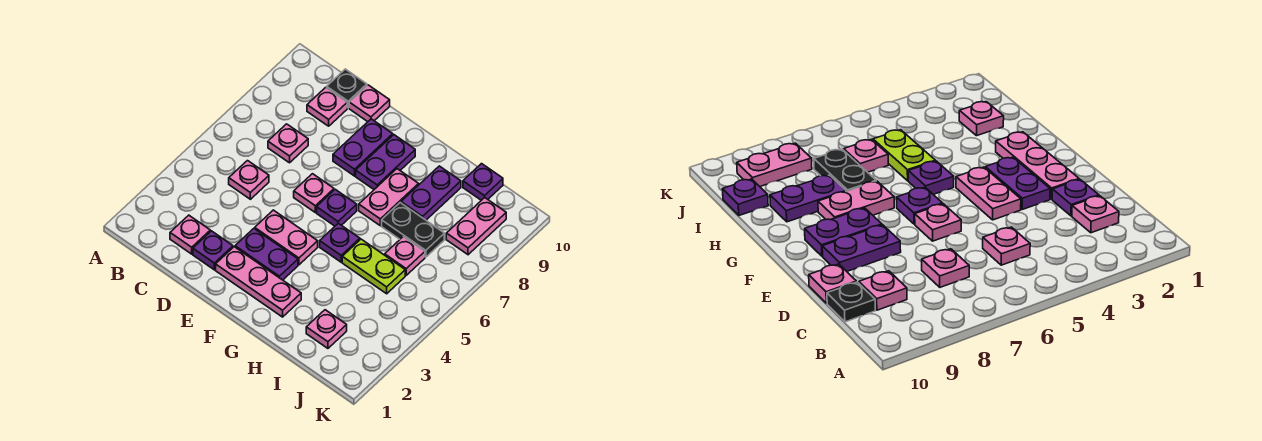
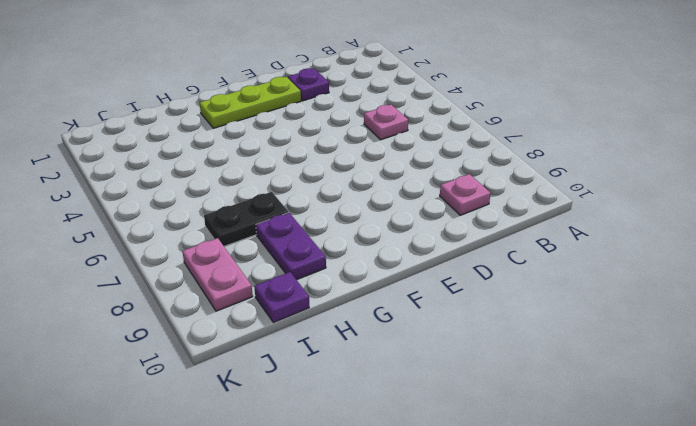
lime plate E2:G2 level 1 -> pink plate E2:G2 level 1
none -> pink plate C2 level 1
none -> pink plate C7 level 1
none -> black plate C10 level 1

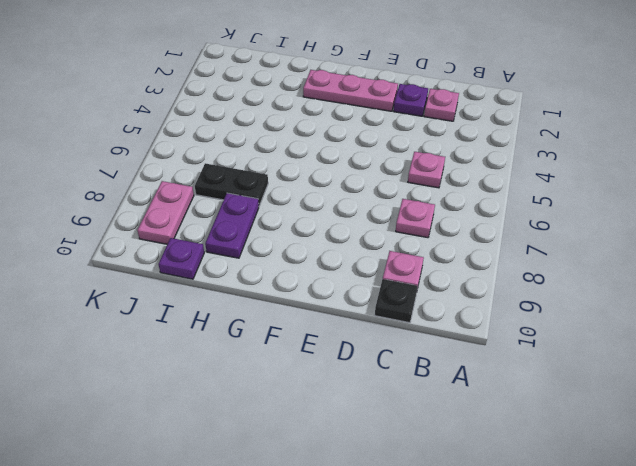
none -> pink plate D10 level 1
none -> purple plate E3:F3 level 1
none -> pink plate E4:F4 level 1

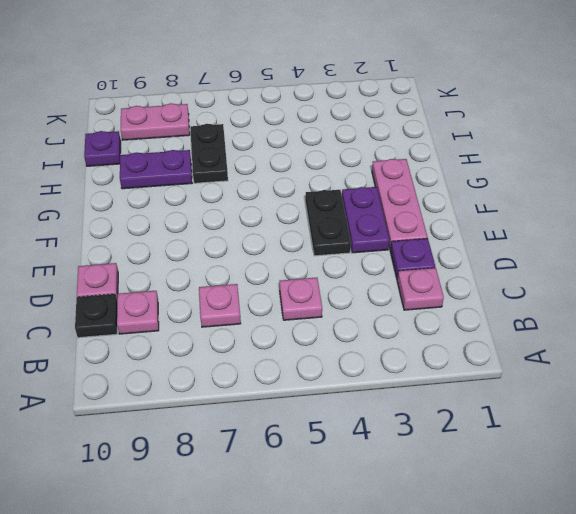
black plate E4:F4 level 1 -> pink plate E4:F4 level 1
none -> pink plate E6 level 1
none -> purple plate E8:E9 level 1
none -> purple plate F6 level 1

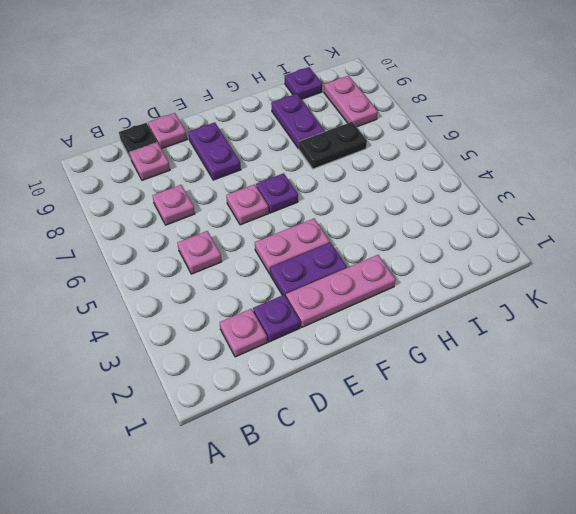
none -> purple plate F8:F9 level 1
none -> purple plate G5 level 1
none -> pink plate G7:G8 level 1

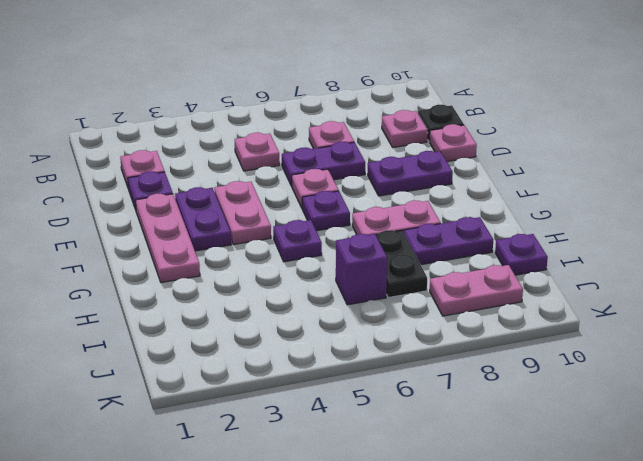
purple plate D6:D7 level 1 -> purple plate F8:F9 level 1
purple brick I6 level 1 -> pink plate I6 level 1
none -> lime plate H5:I5 level 1
none -> pink plate I2 level 1

